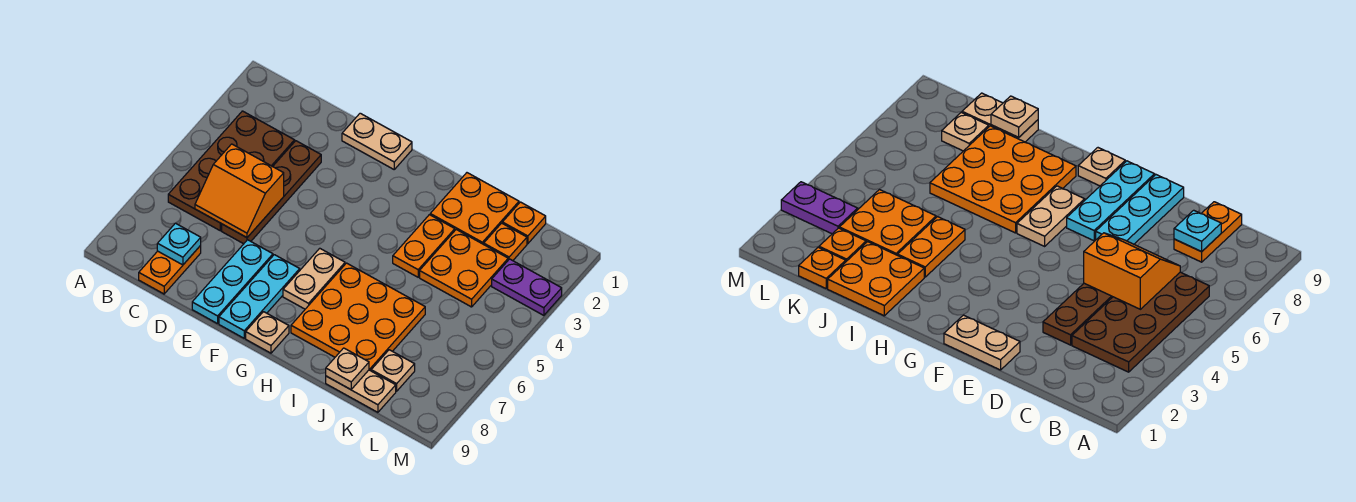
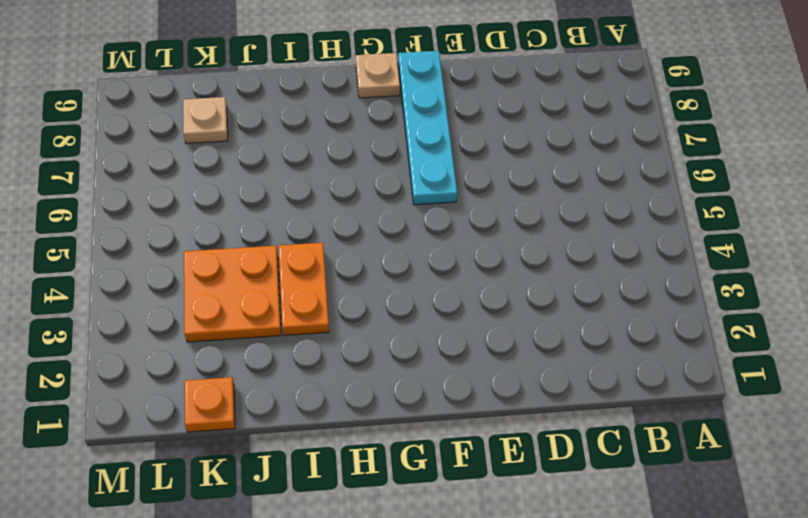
cyan plate F6:F9 level 1 -> cyan plate F7:F9 level 1
none -> brown plate B3:C6 level 1
none -> orange plate C8:C9 level 1
none -> brown plate D3:D6 level 1

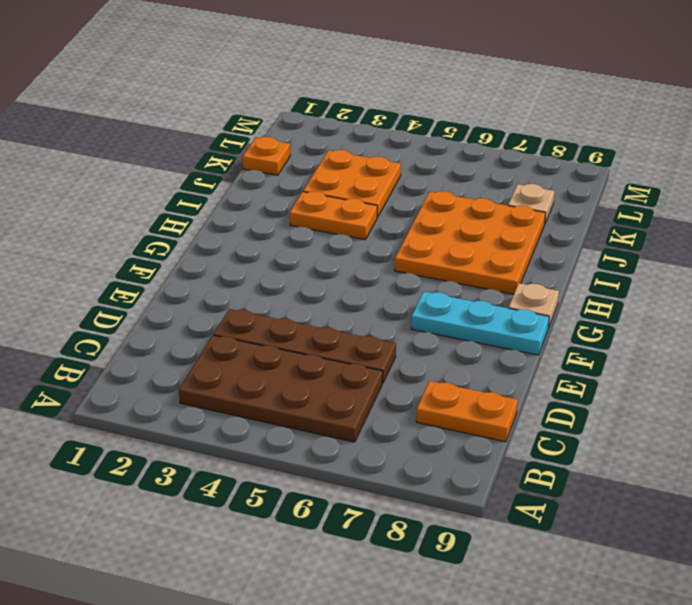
none -> tan plate E1:F1 level 1
none -> cyan plate E7:E9 level 1
none -> tan plate G6:G7 level 1

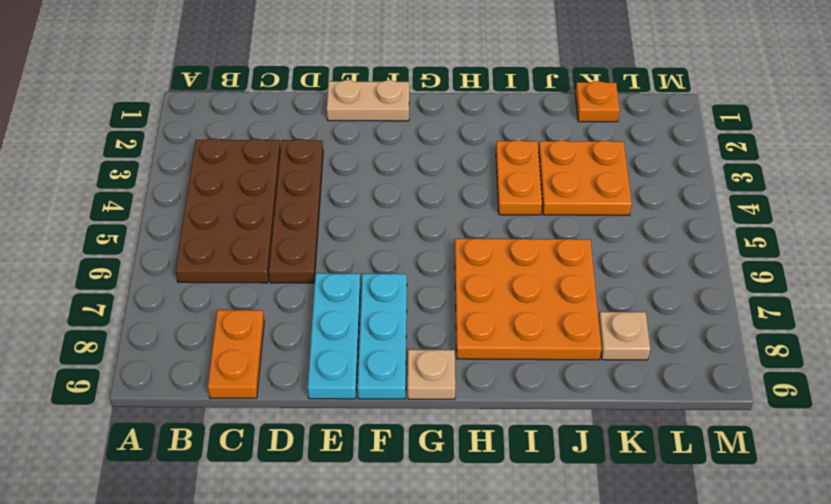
none -> tan plate G6:G7 level 1
none -> orange plate I1:J2 level 1
none -> tan plate J9:K9 level 1

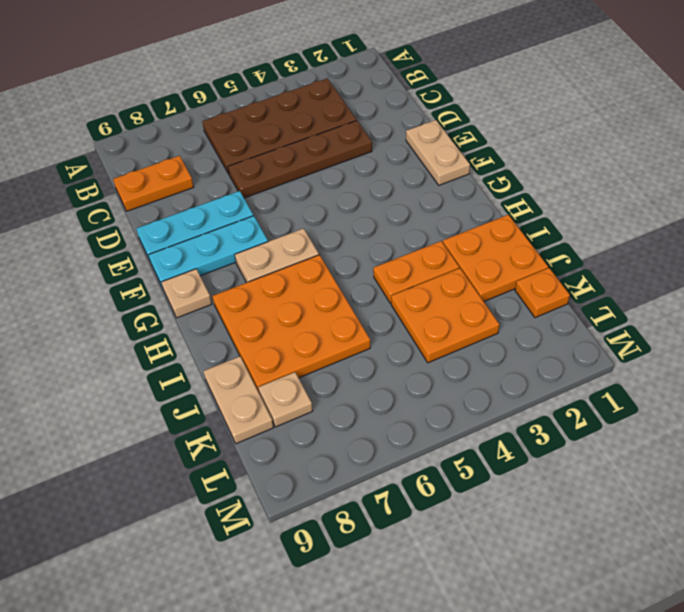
none -> orange plate K2 level 1
none -> purple plate L3:M3 level 1
none -> orange slope C5:D6 level 2 top 5

